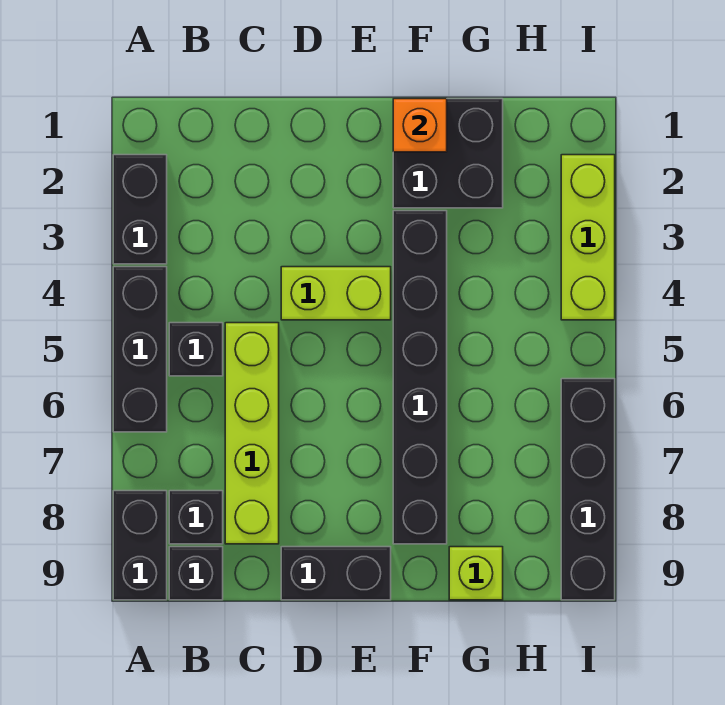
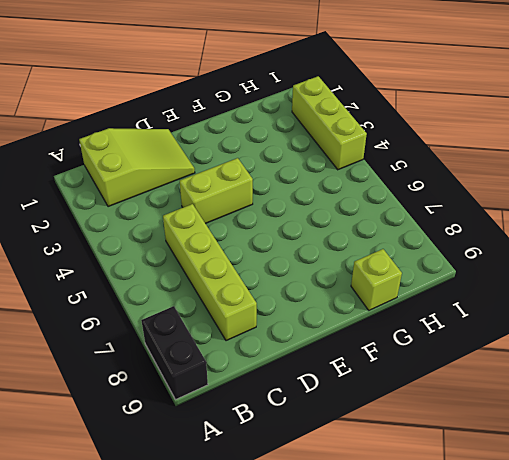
lime slope B1:D2 level 1 top B -> none
none -> black brick A2:A3 level 1
none -> black brick A4:A6 level 1
none -> black brick B5 level 1

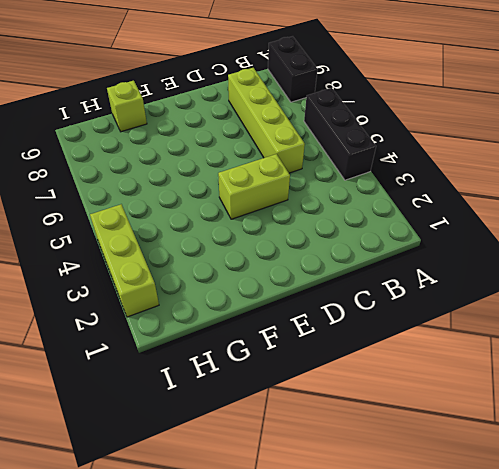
none -> black brick A2:A3 level 1
none -> black brick B5 level 1
none -> black brick B8 level 1

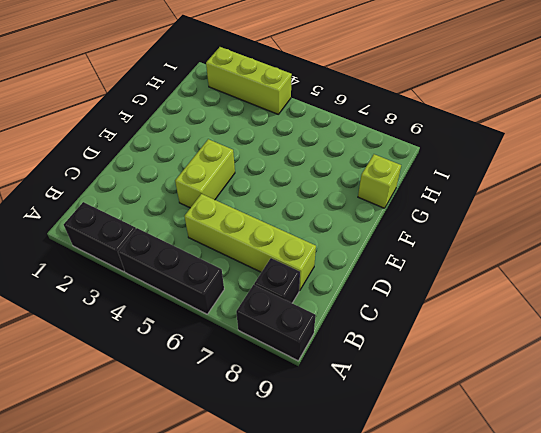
none -> black brick B5 level 1
none -> black brick B9 level 1
none -> black brick D9:E9 level 1

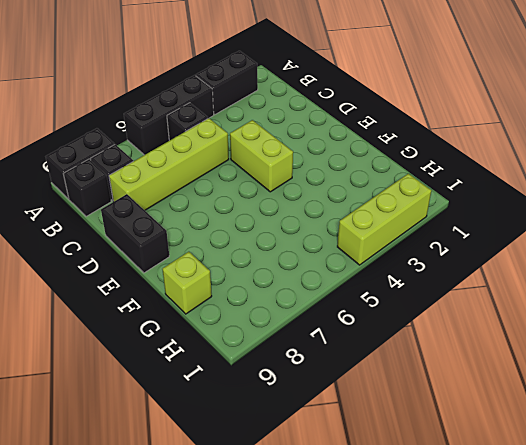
none -> black brick F1:G2 level 1
none -> black brick F3:F8 level 1
none -> black brick I6:I9 level 1

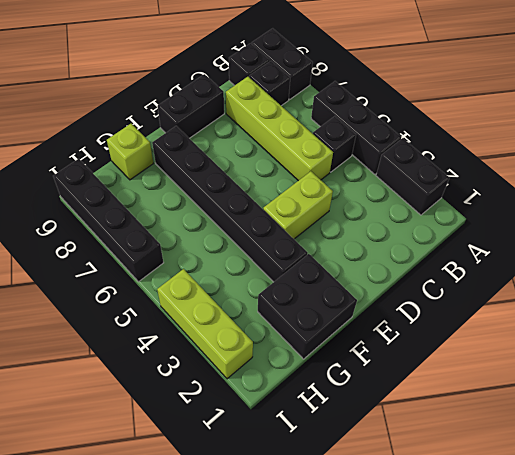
none -> orange brick F1 level 2

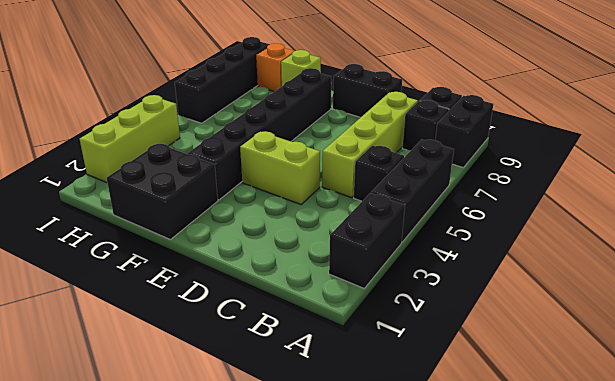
orange brick H9 level 1 -> orange brick F1 level 2

